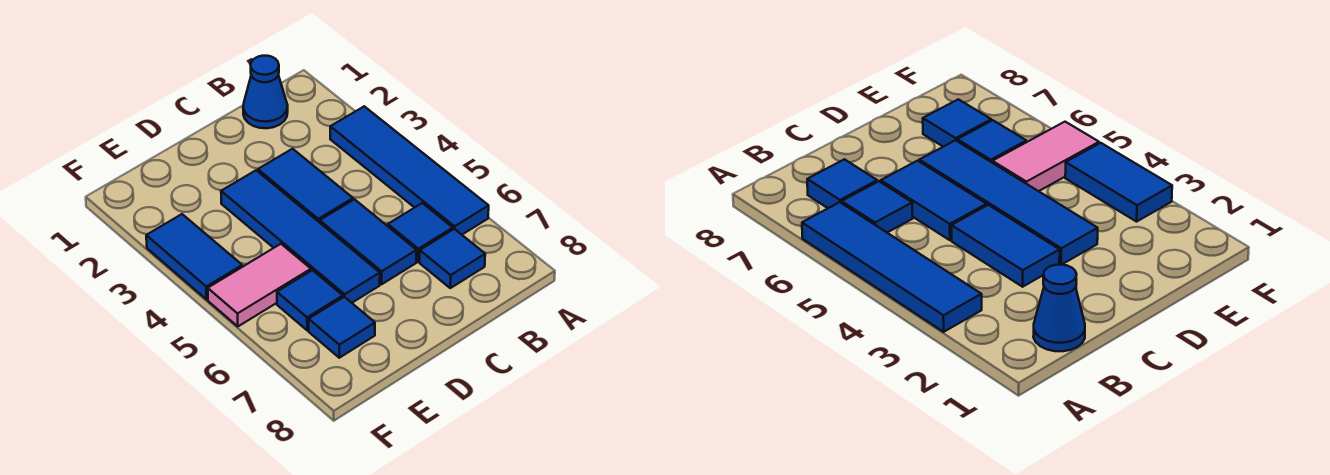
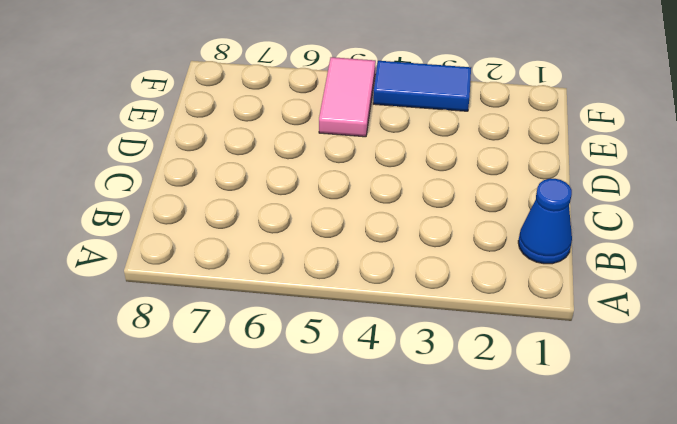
none -> blue tile A3:A6 level 1
none -> blue tile B6 level 1

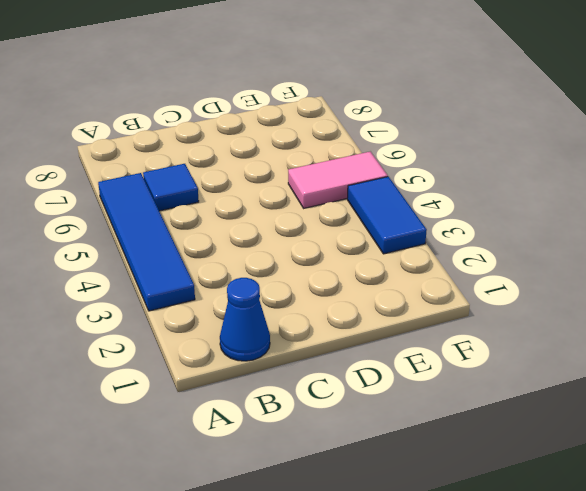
none -> blue tile B7 level 1
none -> blue tile C3:C4 level 1

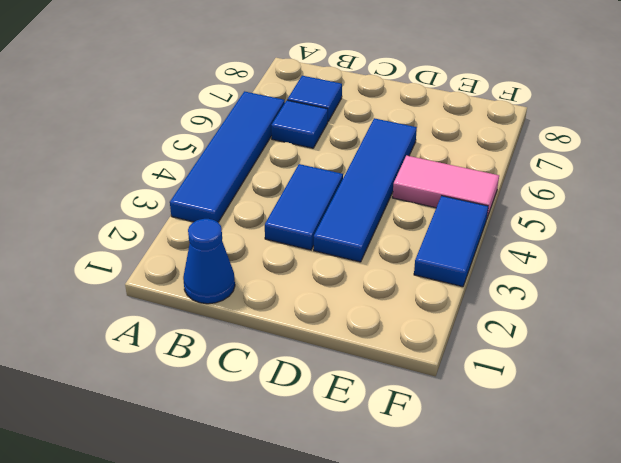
none -> blue tile C5:C6 level 1
none -> blue tile E6 level 1

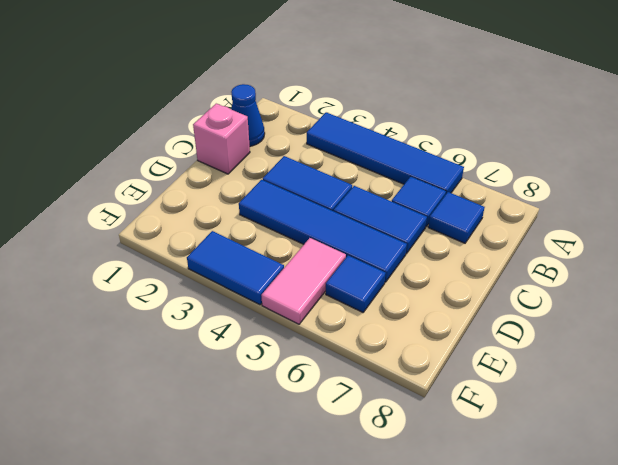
pink brick C1 level 1 -> none
none -> blue tile E7 level 1

